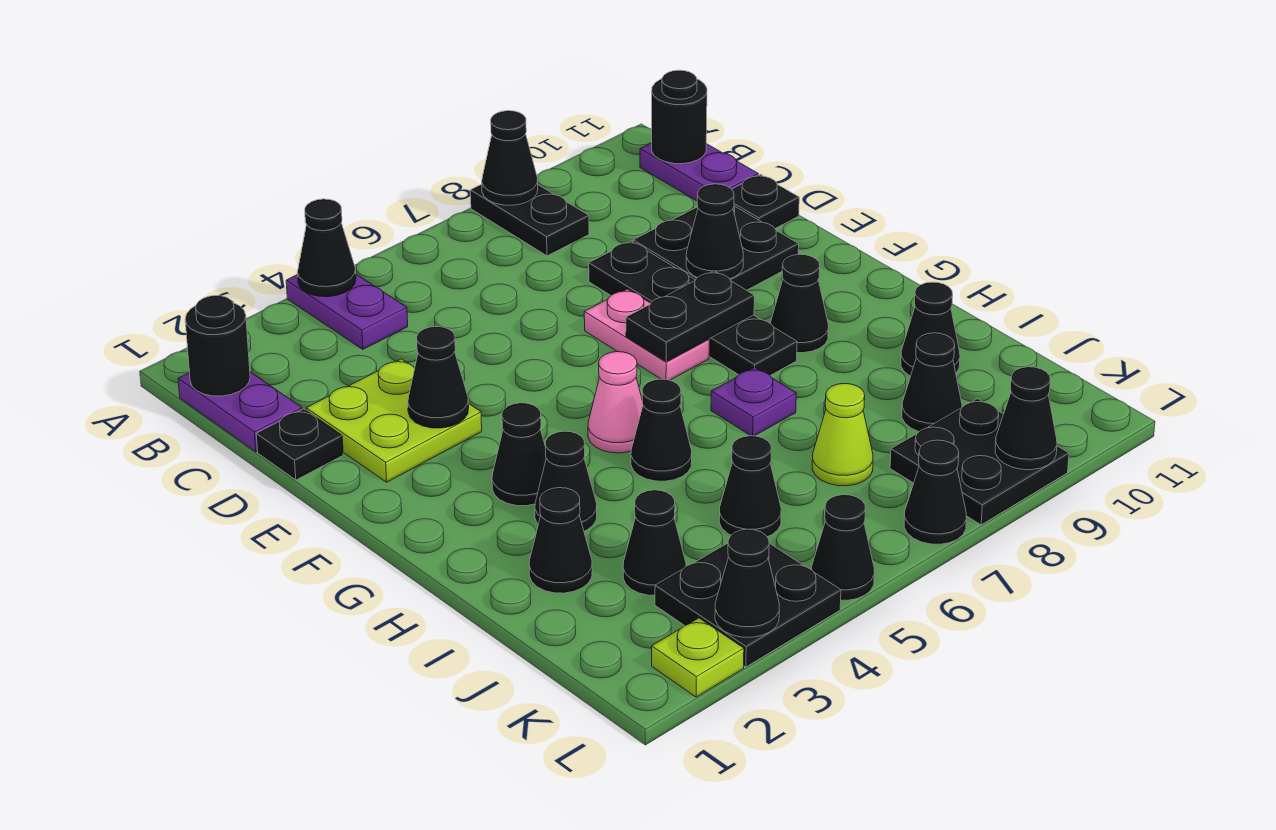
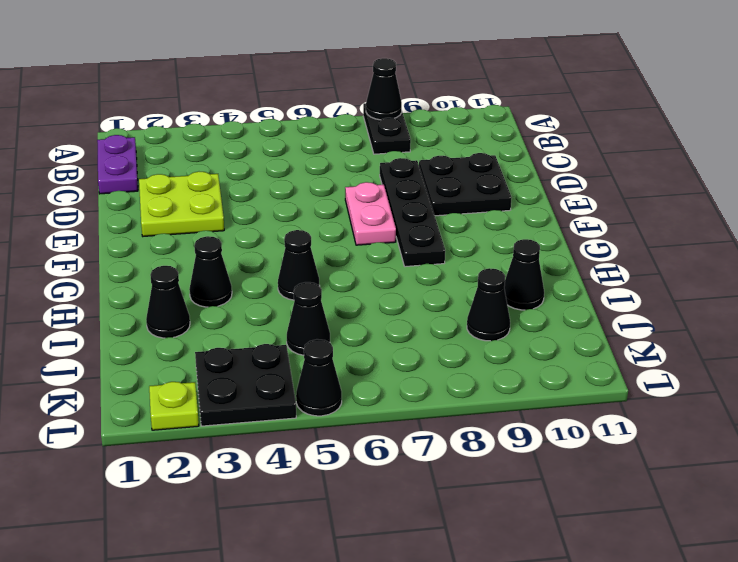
none -> purple plate A4:B4 level 1
none -> purple plate B11:C11 level 1
none -> black plate D1 level 1
none -> black plate D11 level 1

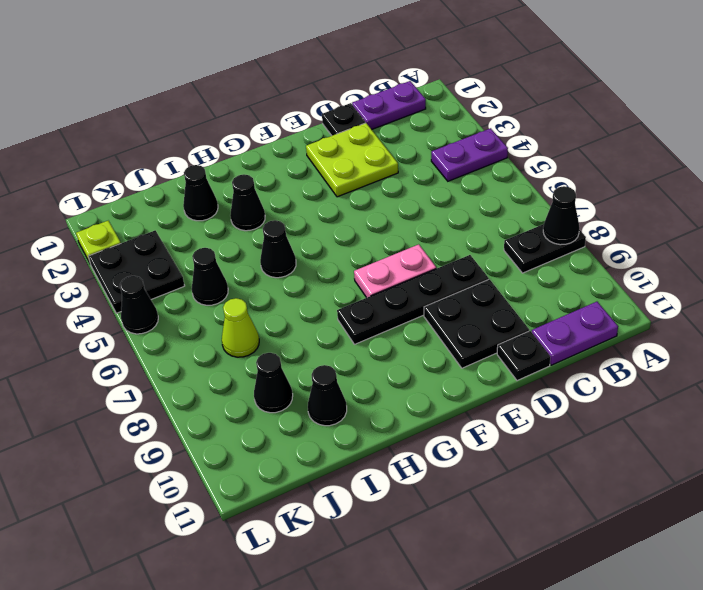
none -> black cone G3 level 1
none -> pink cone G5 level 1
none -> black cone G9 level 1
none -> purple plate H7 level 1

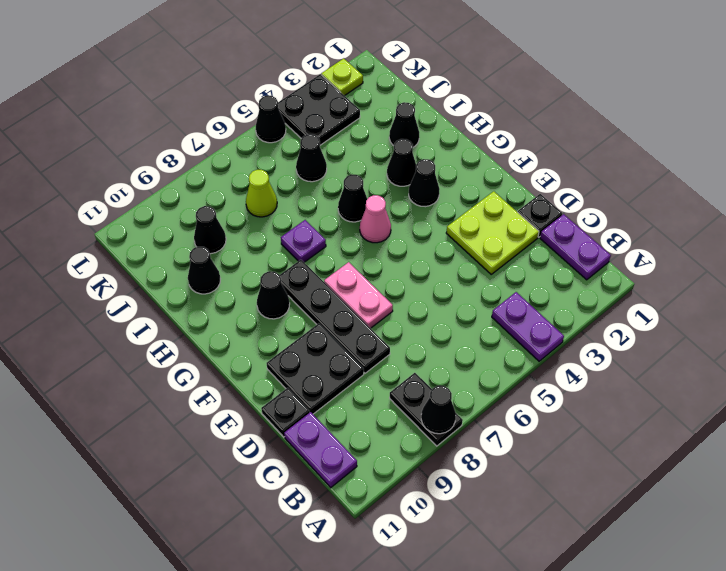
none -> black cone J3 level 1
none -> black plate K8:L9 level 1
none -> black cone L7 level 1
none -> black cone A4 level 2

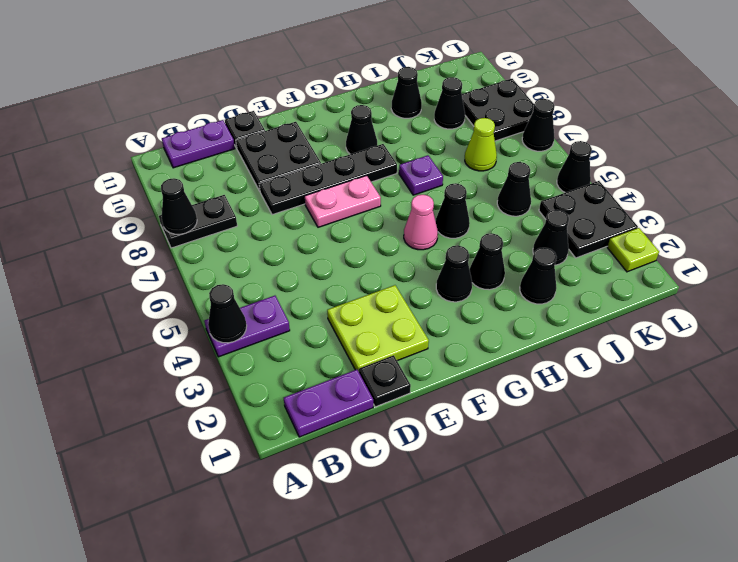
none -> black round brick B1 level 2
none -> black round brick B11 level 2
none -> black cone E3 level 2
none -> black cone E9 level 2

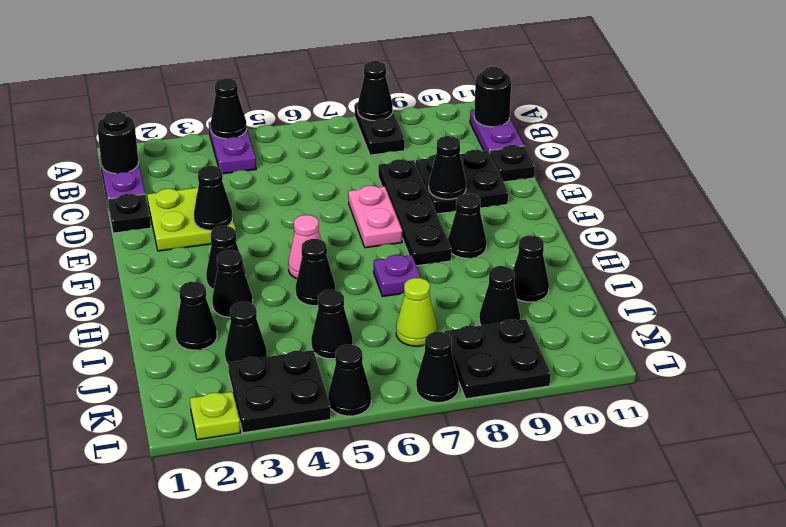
none -> black plate F7:F8 level 2
none -> black cone L3 level 2
none -> black cone L9 level 2

